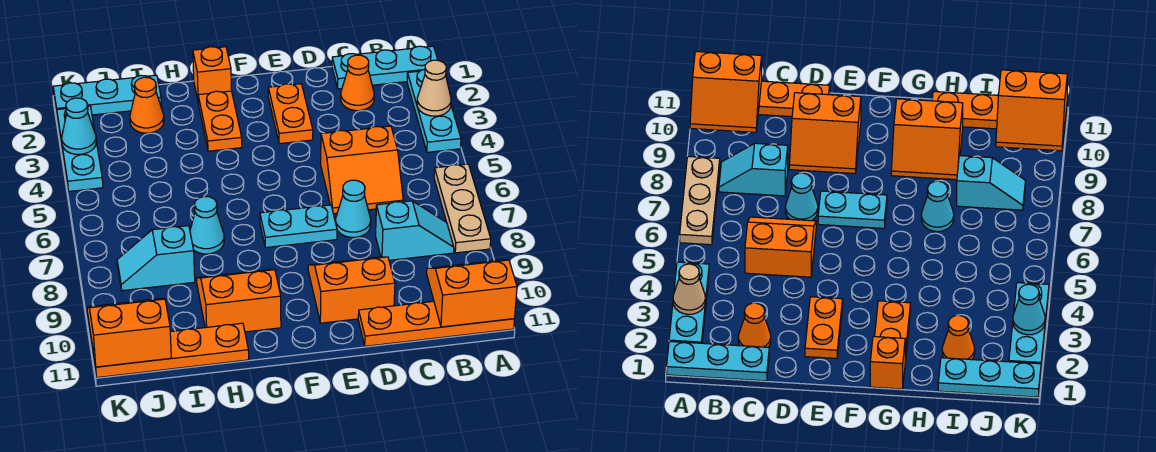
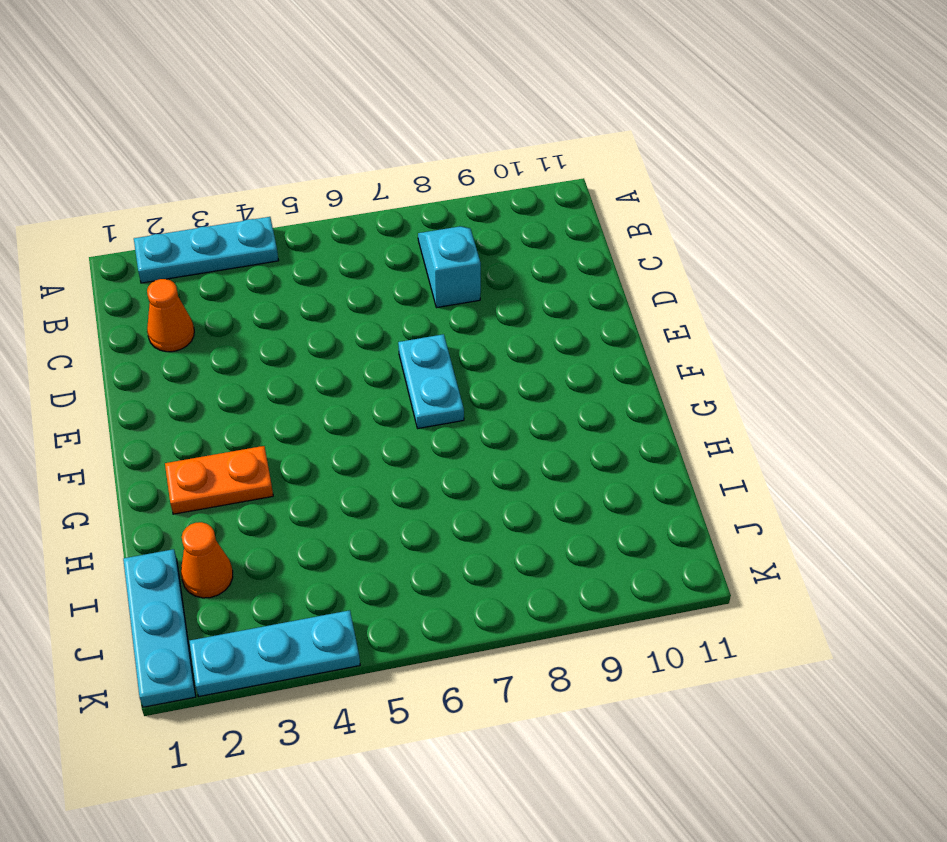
none -> cyan plate A1:C1 level 1
none -> tan plate A6:A8 level 1
none -> orange plate A11:D11 level 1

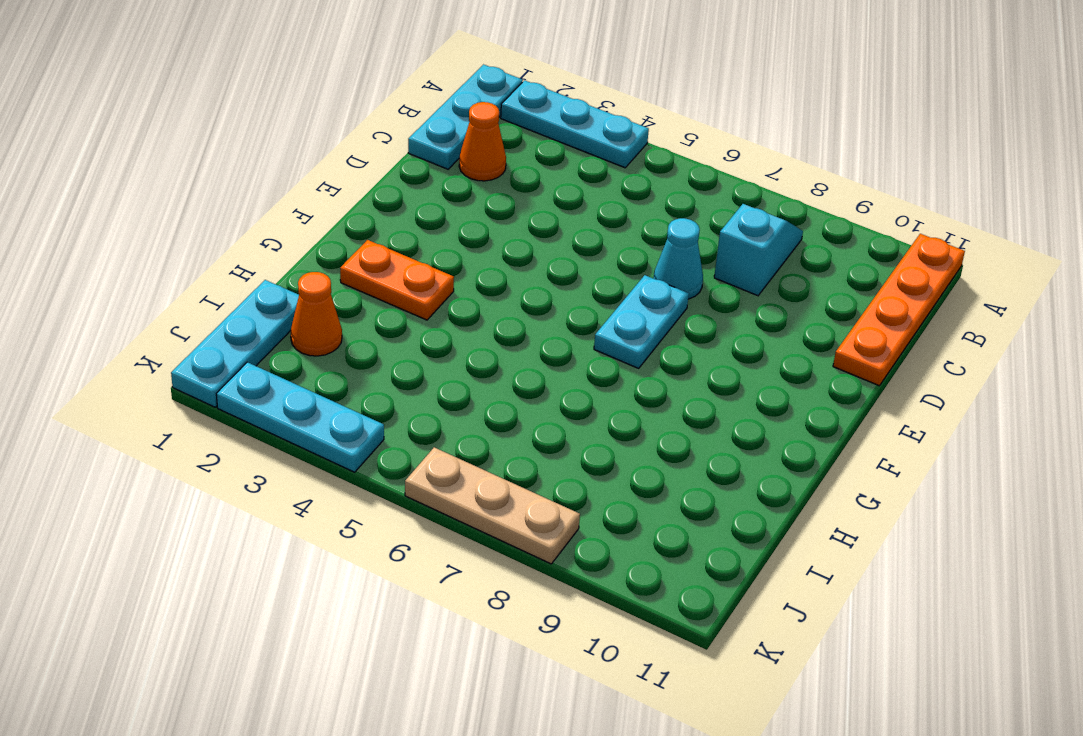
tan plate K6:K8 level 1 -> tan plate A6:A8 level 1
none -> orange slope C5:D6 level 1 top 5
none -> orange slope D9:E10 level 1 top 10
none -> orange plate E2:E3 level 1

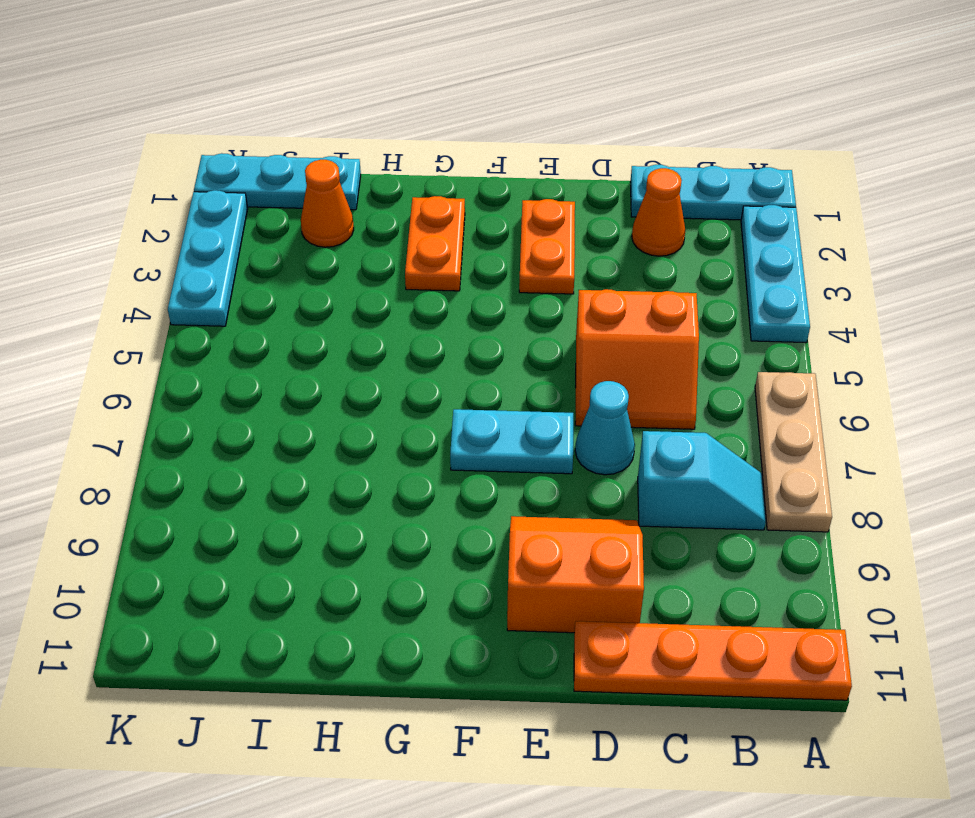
none -> orange brick G1 level 1
none -> orange slope G9:H10 level 1 top 10
none -> cyan cone H7 level 1

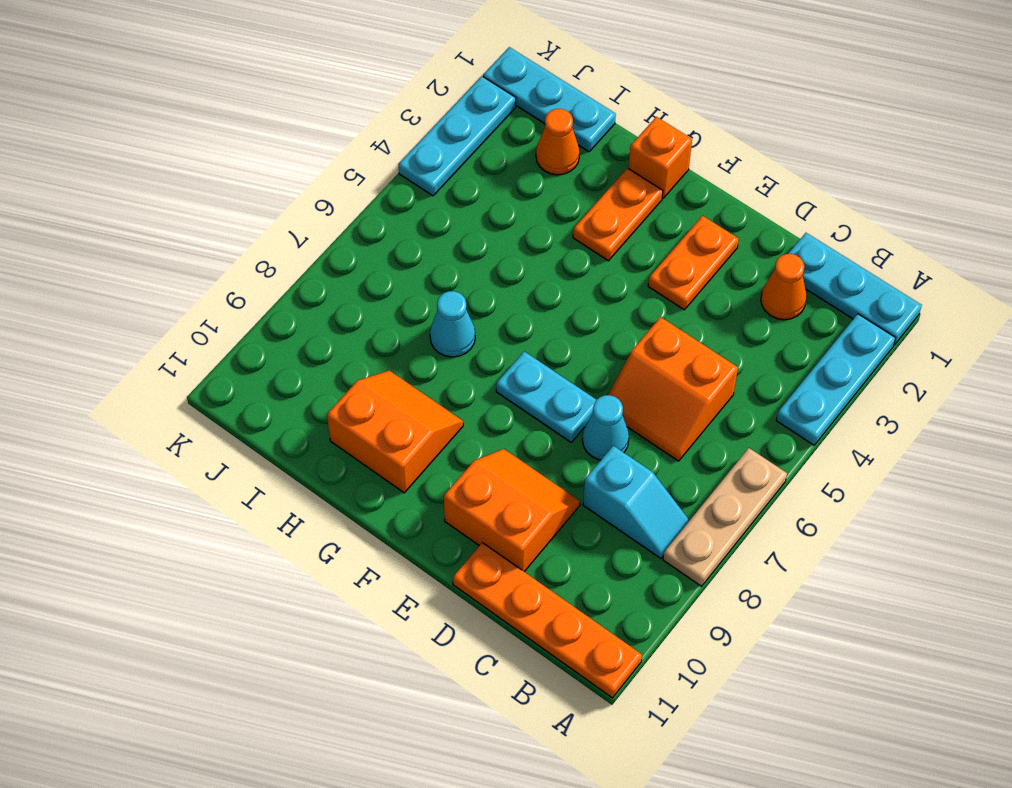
none -> orange plate H11:K11 level 1
none -> cyan slope I8:J8 level 1 top I
none -> tan cone A3 level 2

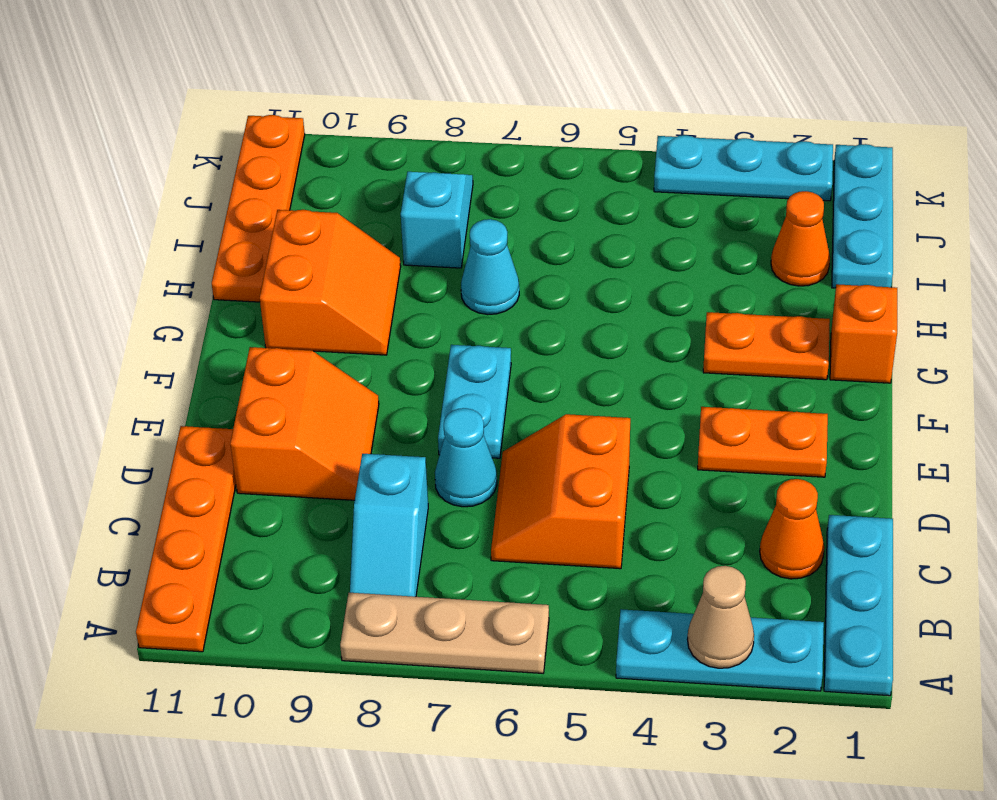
none -> orange slope A10:B11 level 2 top 11
none -> orange slope J10:K11 level 2 top 11
none -> cyan cone K3 level 2

